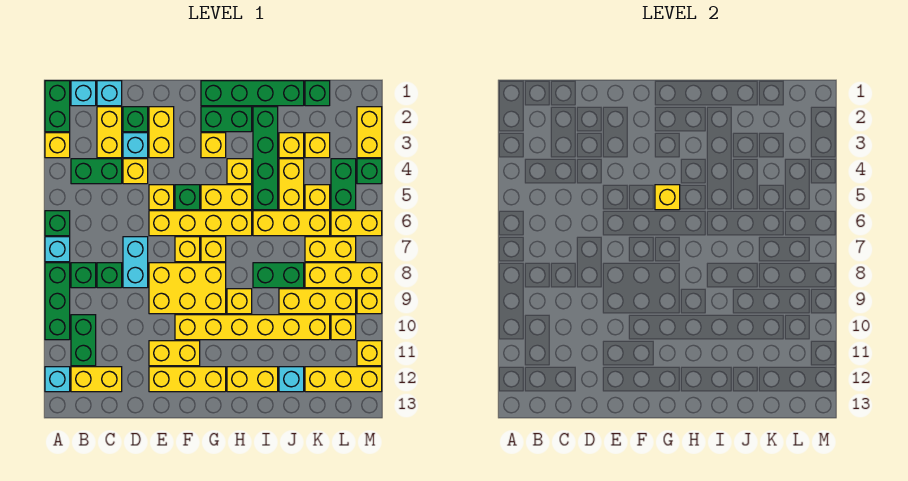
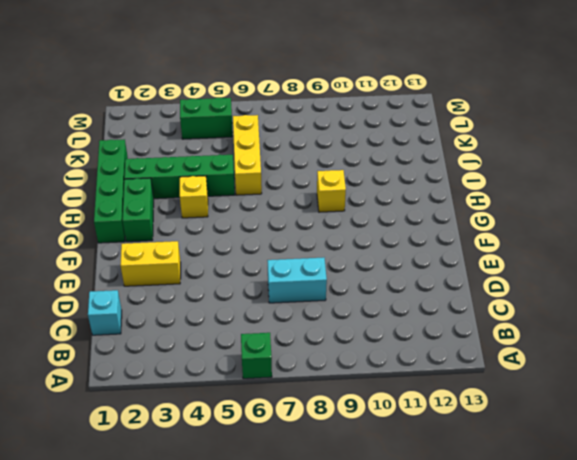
none -> green brick A1:A2 level 1
none -> yellow brick A3 level 1
none -> cyan brick A7 level 1
none -> green brick A8:A10 level 1

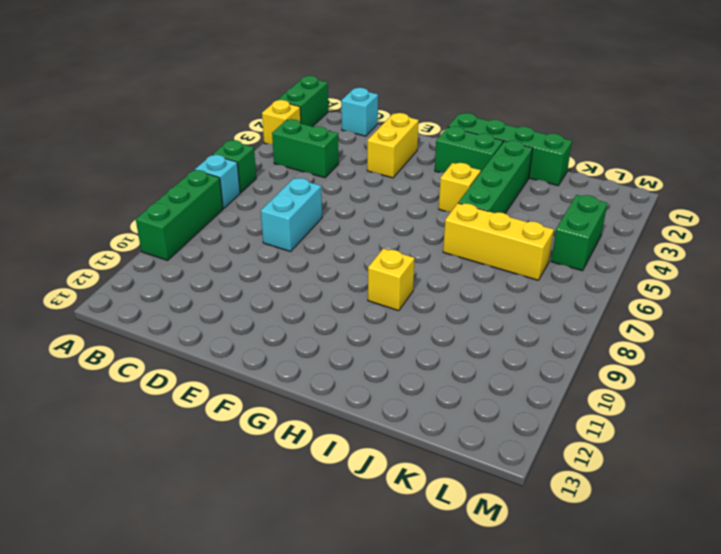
none -> cyan brick A12 level 1
none -> cyan brick B1 level 1
none -> green brick B8 level 1
none -> green brick B10:B11 level 1

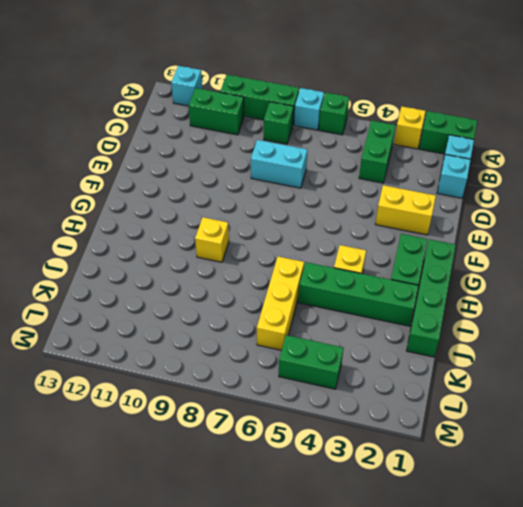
none -> yellow brick B12:C12 level 1
none -> yellow brick C2:C3 level 1
none -> green brick C8 level 1
none -> green brick D2 level 1

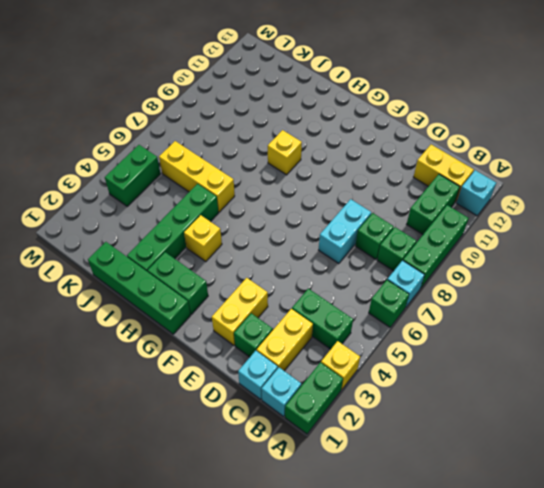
none -> cyan brick D3 level 1
none -> yellow brick D4 level 1
none -> yellow brick E5 level 1
none -> yellow brick E6:H6 level 1

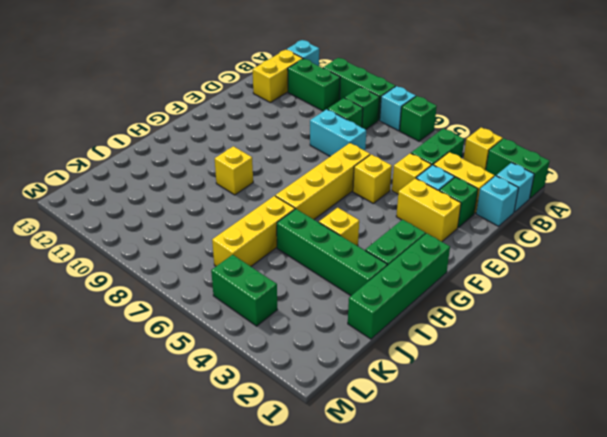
none -> yellow brick E8:G9 level 1
none -> yellow brick E11:F11 level 1
none -> yellow brick E12:G12 level 1
none -> green brick F5 level 1

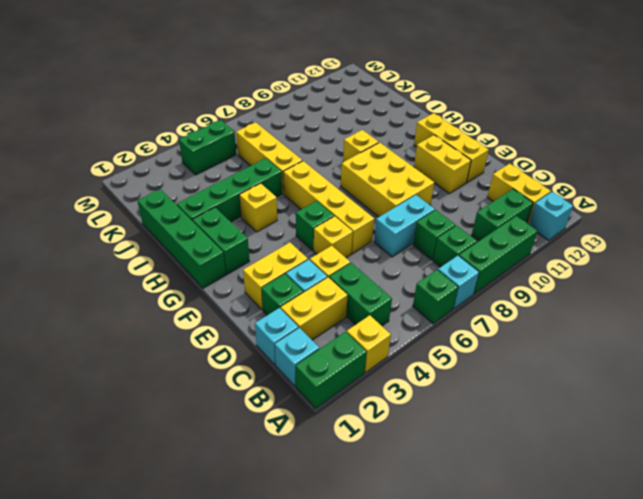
none -> yellow brick F7 level 1
none -> yellow brick F10:K10 level 1
none -> yellow brick G3 level 1
none -> yellow brick G5:H5 level 1

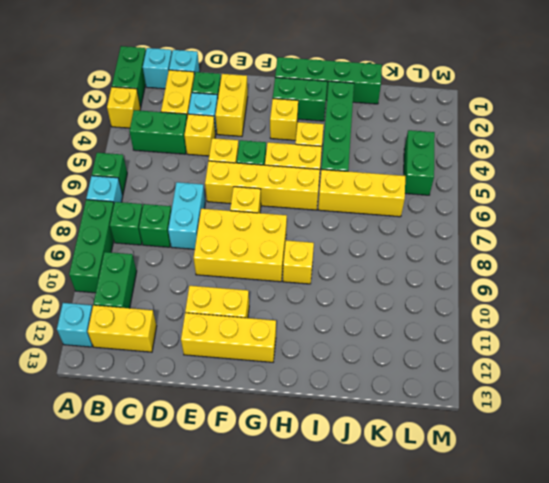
none -> yellow brick F10:K10 level 1
none -> yellow brick G7 level 1
none -> yellow brick H12:I12 level 1
none -> green brick I8:J8 level 1

